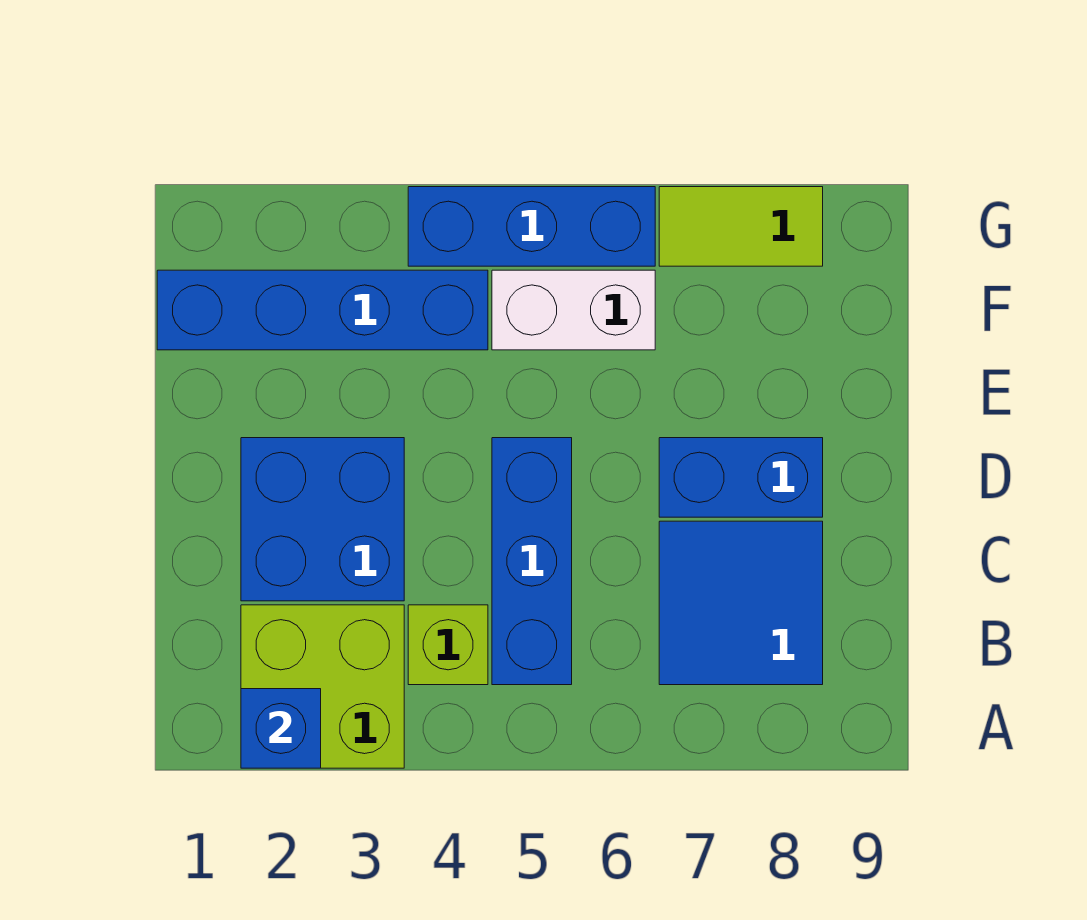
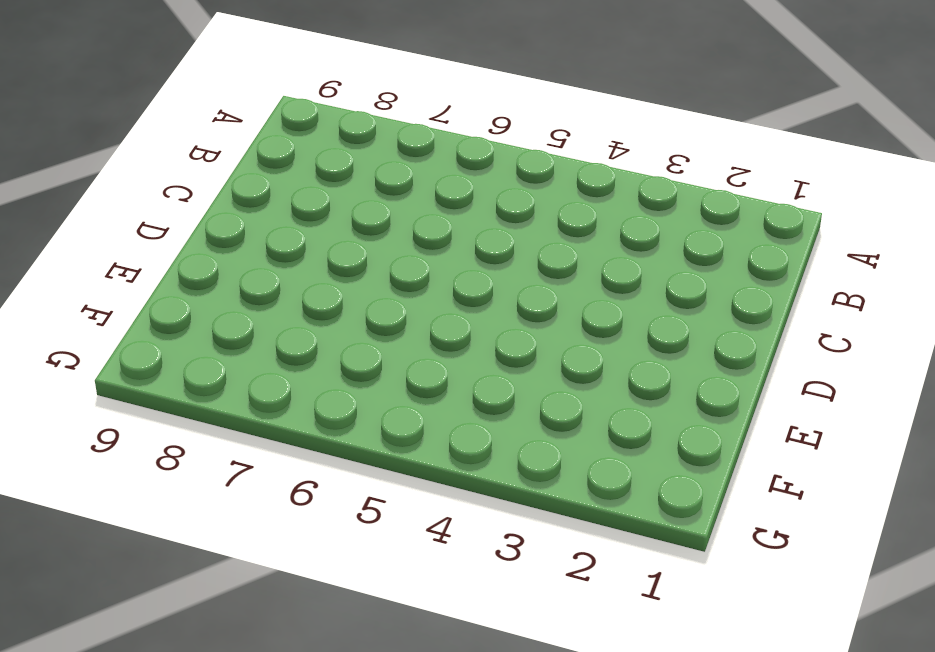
none -> lime brick A2:B3 level 1
none -> lime brick B4 level 1

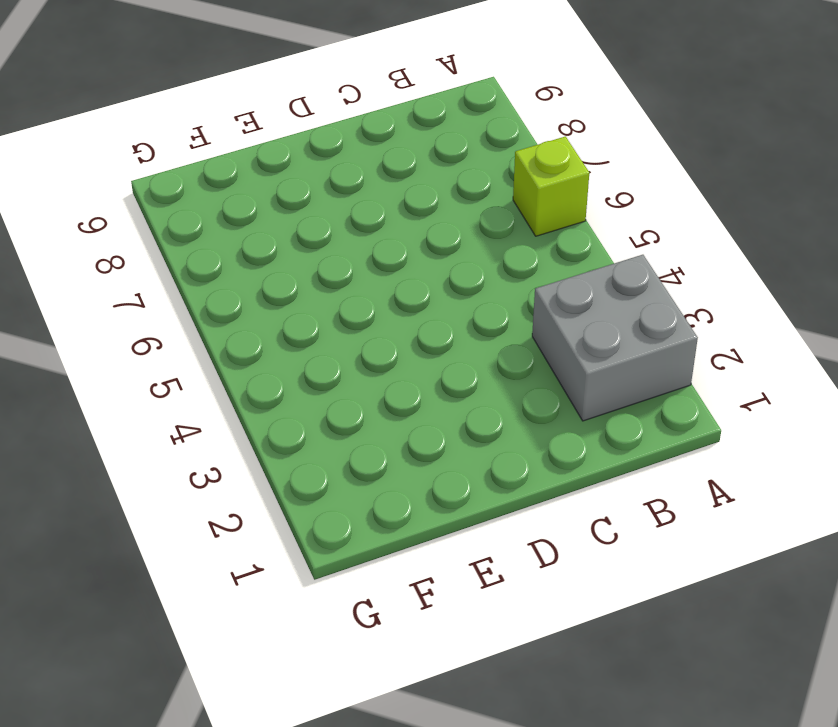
grey brick A2:B3 level 1 -> lime brick A2:B3 level 1
lime brick A6 level 1 -> lime brick B4 level 1
none -> blue brick B5:D5 level 1
none -> blue tile B7:C8 level 1

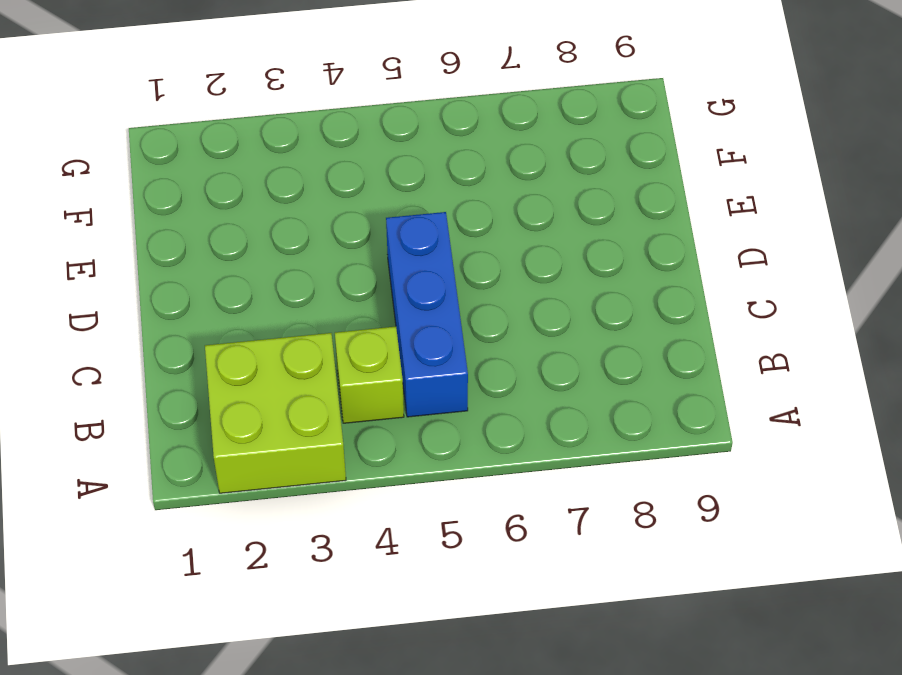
none -> blue tile B7:C8 level 1
none -> blue brick C2:D3 level 1

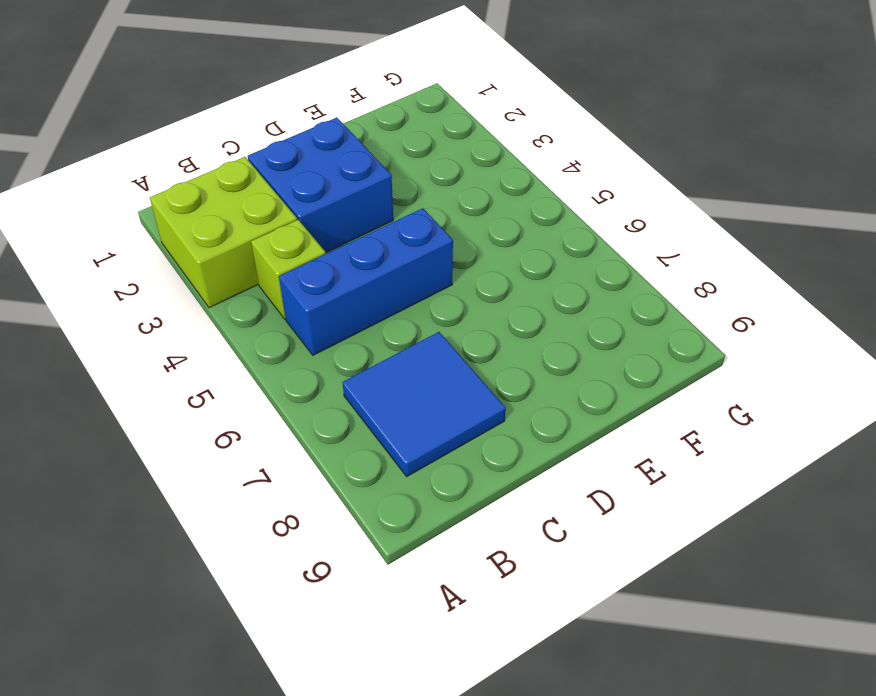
none -> blue brick D7:D8 level 1
none -> blue brick F1:F4 level 1

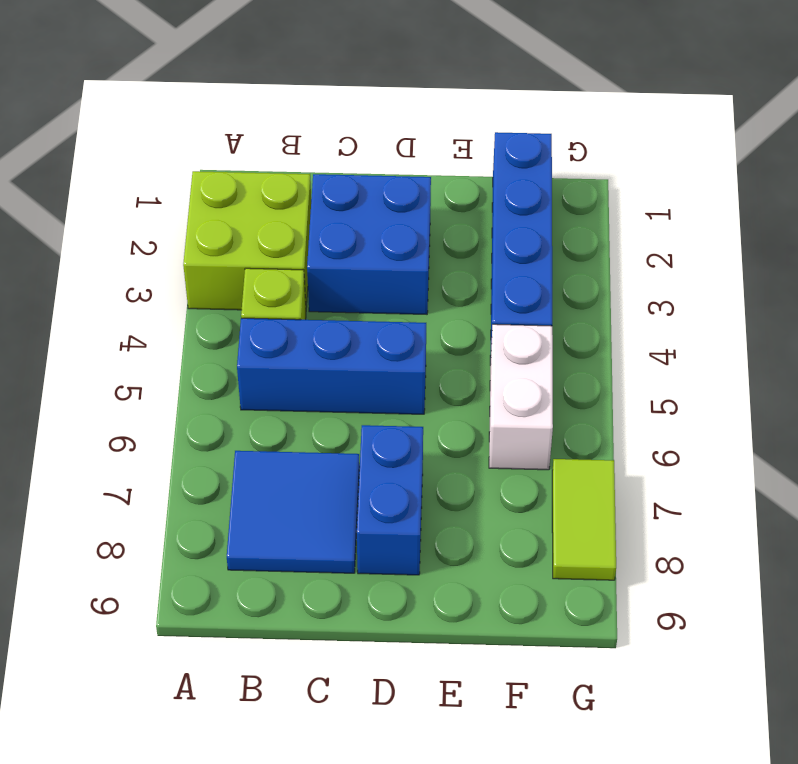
none -> blue brick G4:G6 level 1
none -> blue brick A2 level 2

